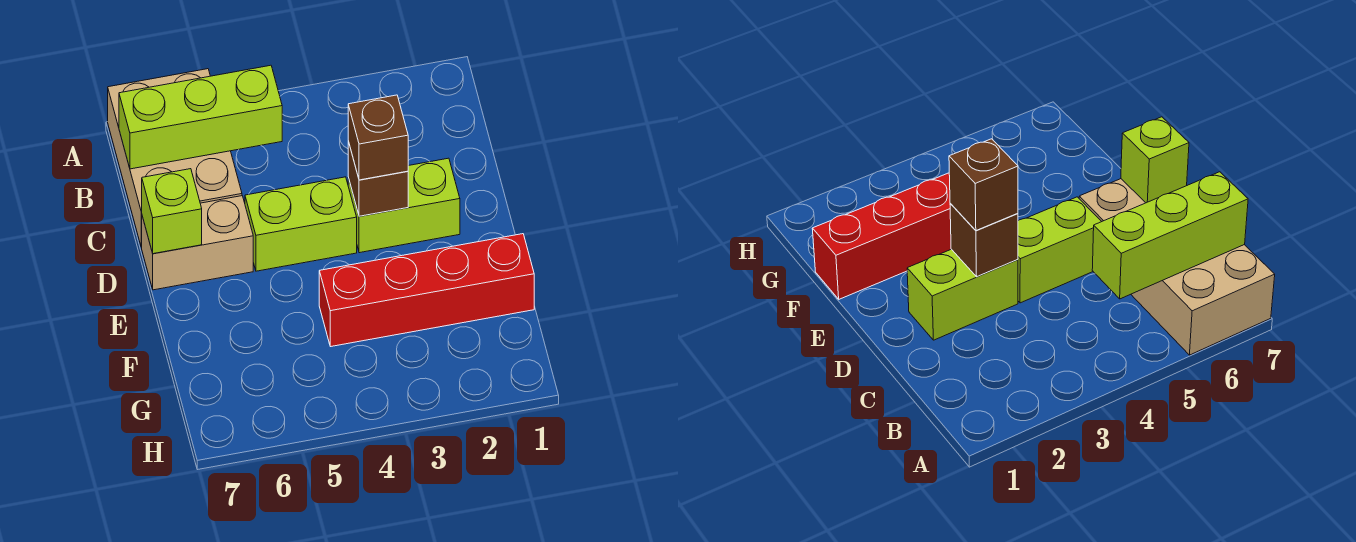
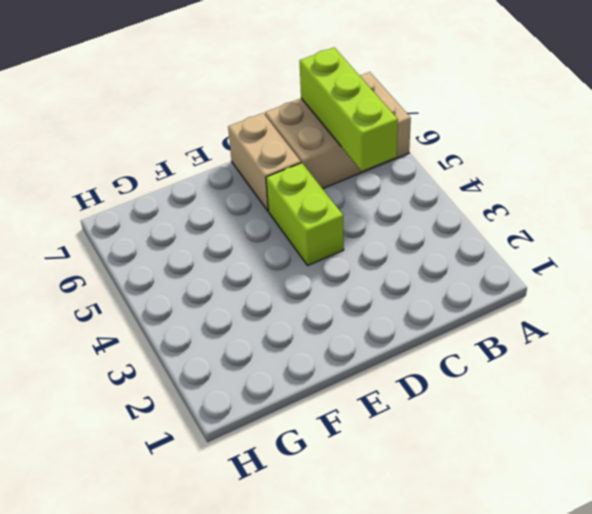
none -> lime brick D2:D3 level 1
none -> red brick F1:F4 level 1

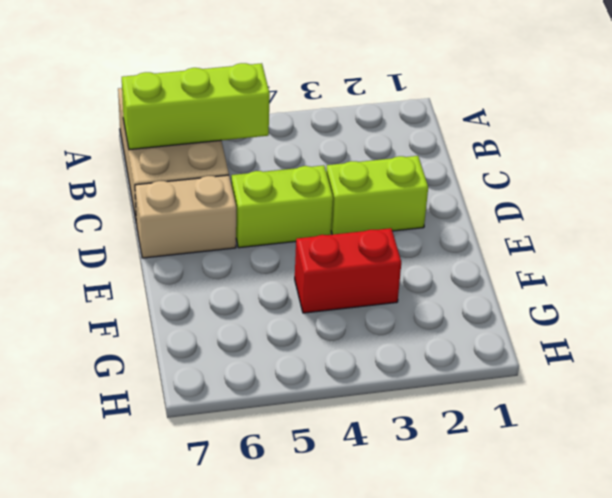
red brick F3:F4 level 1 -> red brick F1:F4 level 1
none -> brown brick D3 level 2
none -> lime brick D7 level 2

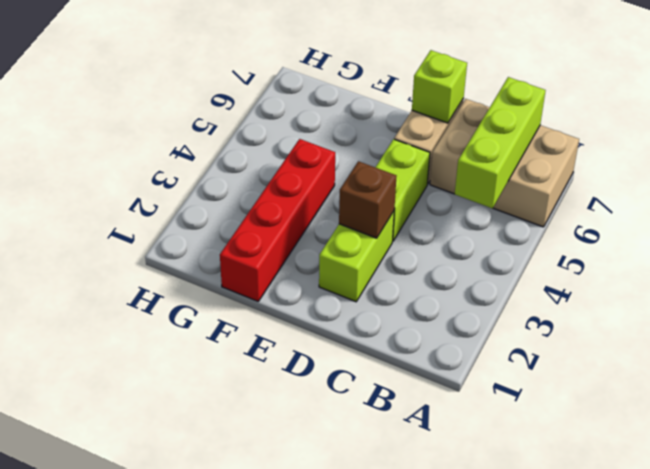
none -> brown brick D3 level 3

